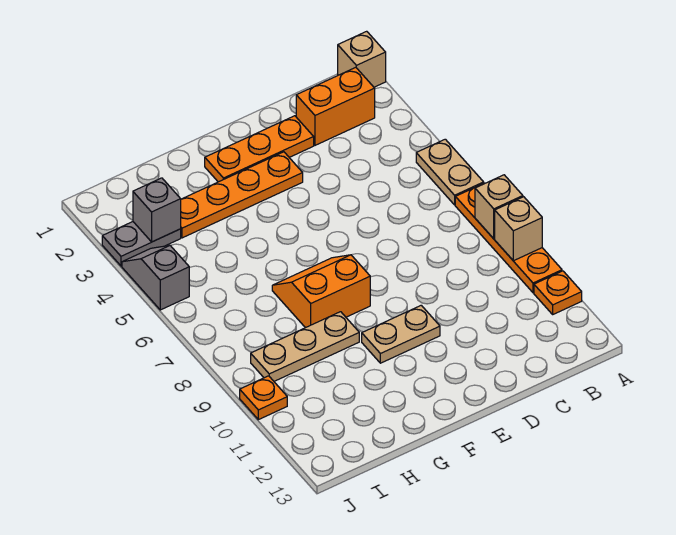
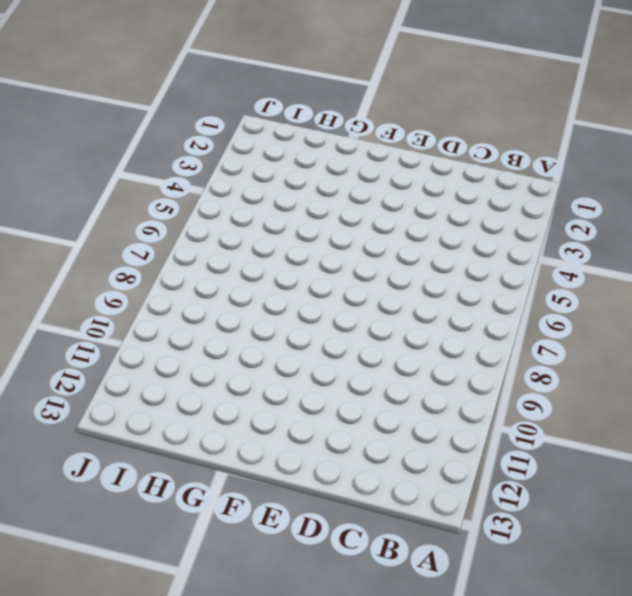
none -> tan brick A1 level 1
none -> tan plate A5:A6 level 1
none -> orange plate A7:A10 level 1

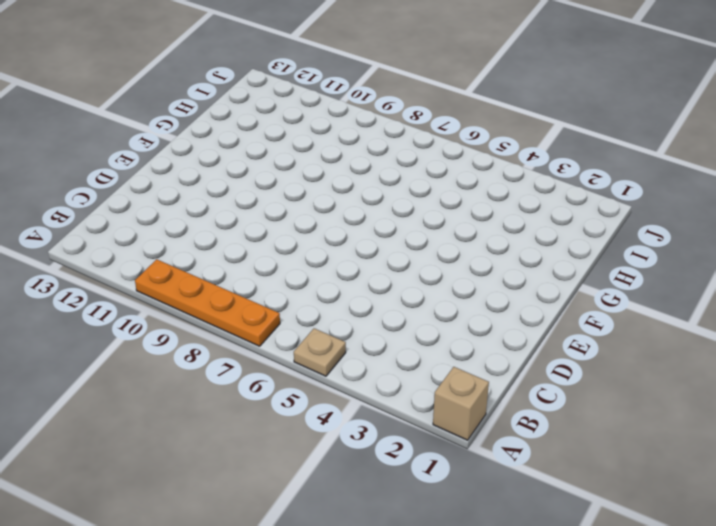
tan plate A5 level 1 -> tan plate A5:A6 level 1
none -> orange plate A11 level 1
none -> orange brick B2:C2 level 1
none -> orange plate D2:F2 level 1

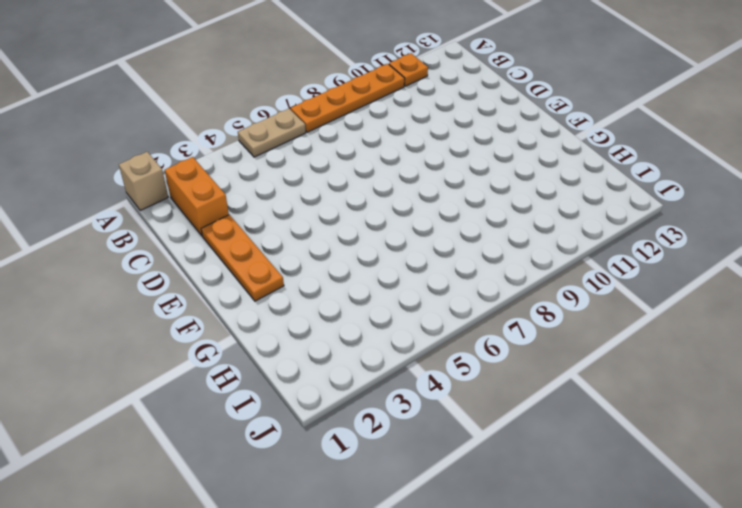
none -> orange plate E3:H3 level 1
none -> tan plate E10:F10 level 1
none -> orange slope F7:G8 level 1 top 8

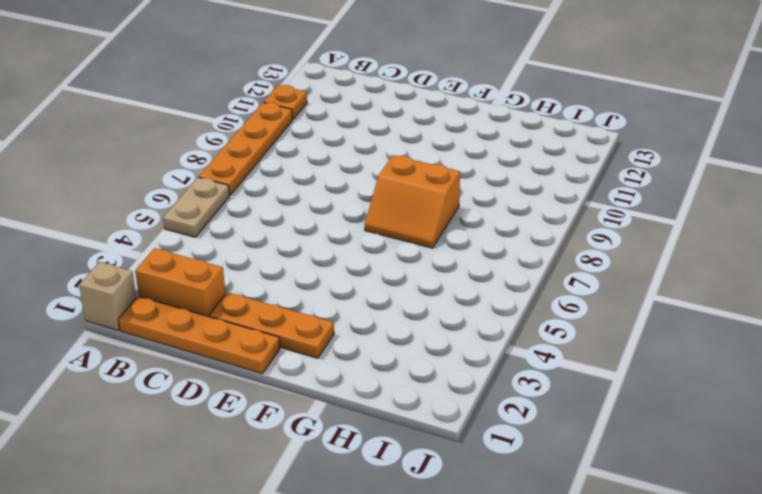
orange plate B1:E1 level 1 -> orange plate E3:H3 level 1
none -> tan plate E10:F10 level 1
none -> tan plate G9:I9 level 1
none -> grey plate I3:J3 level 1

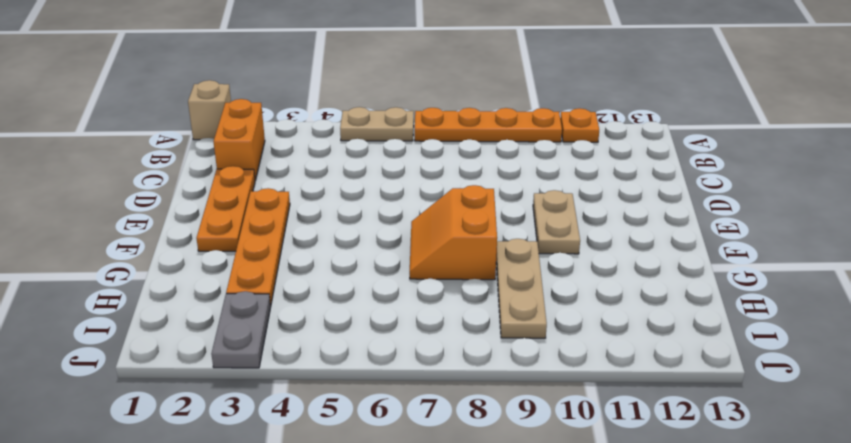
none -> grey slope J4:J5 level 1 top 5
none -> orange plate J10 level 1
none -> tan brick A8 level 2

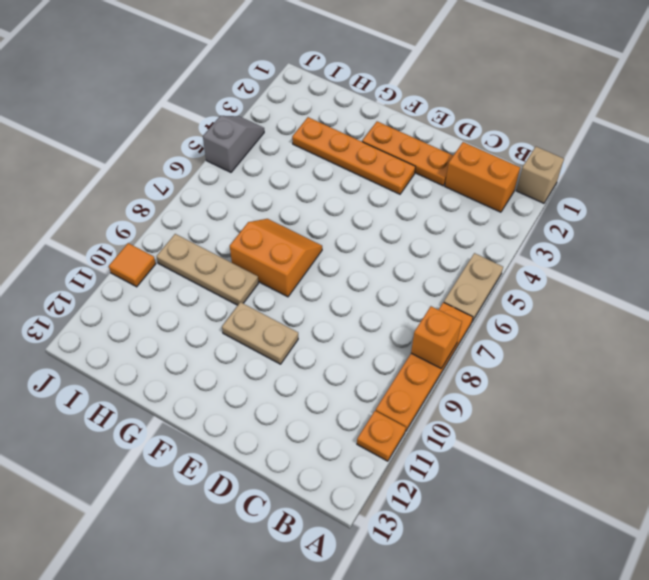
orange brick A8 level 2 -> tan brick A8 level 2
orange tile J10 level 1 -> orange plate J10 level 1
none -> grey plate I3:J3 level 1
none -> tan brick A9 level 2
none -> grey brick I3 level 2

